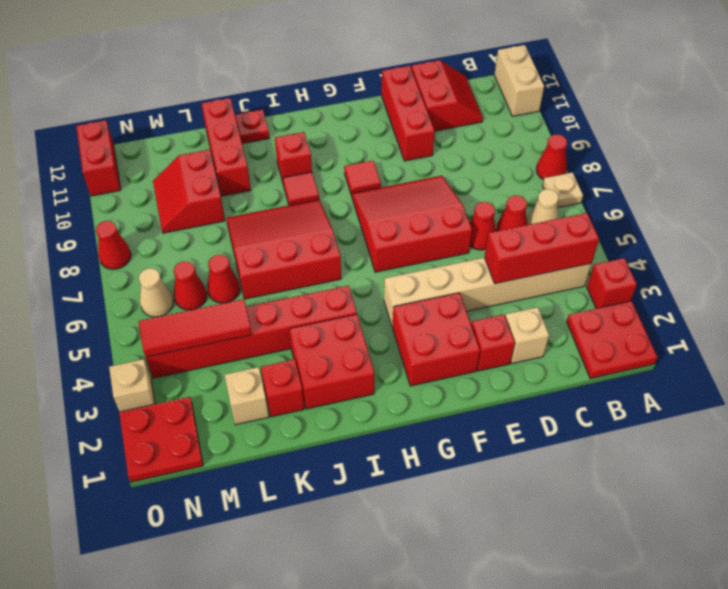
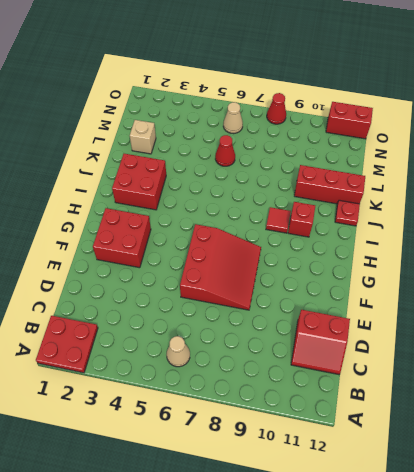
none -> red brick A3 level 1
none -> tan plate A7 level 1
none -> red cone A8 level 1
none -> tan brick A11:A12 level 1

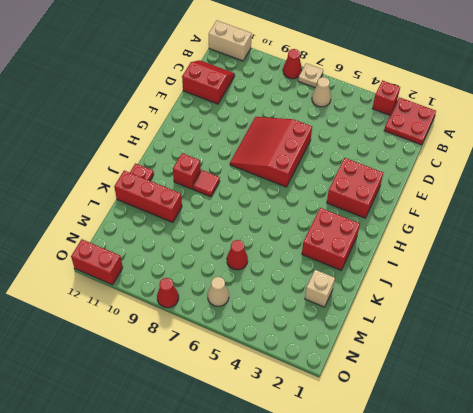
none -> tan brick B4:G4 level 1
none -> red cone C6 level 1
none -> tan brick D2 level 1
none -> red cone D6 level 1

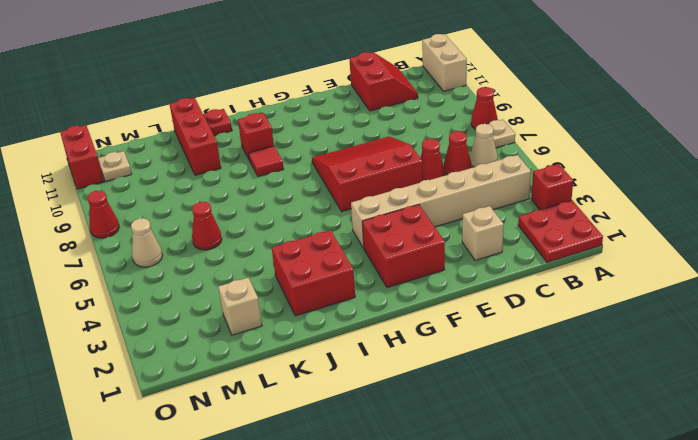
tan plate N11 level 1 -> none
none -> red brick E2 level 1
none -> red brick E10:E12 level 1
none -> red tile G9 level 1
none -> red brick I4:N4 level 1

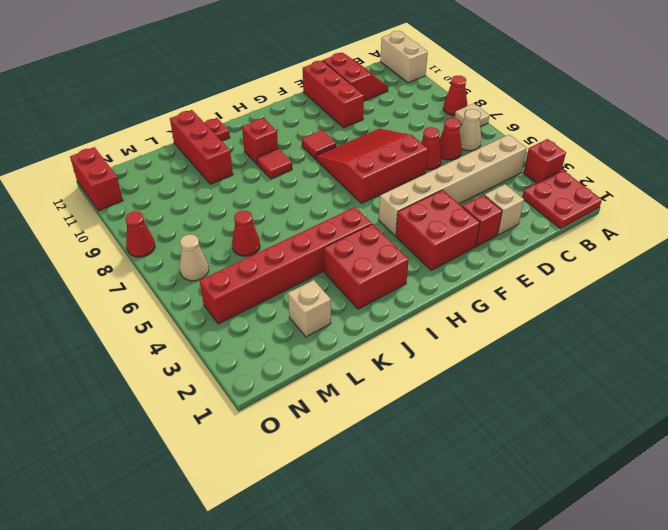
none -> red slope I6:K8 level 1 top 6
none -> red brick K2 level 1
none -> red slope L9:M10 level 1 top L
none -> red cone M6 level 1

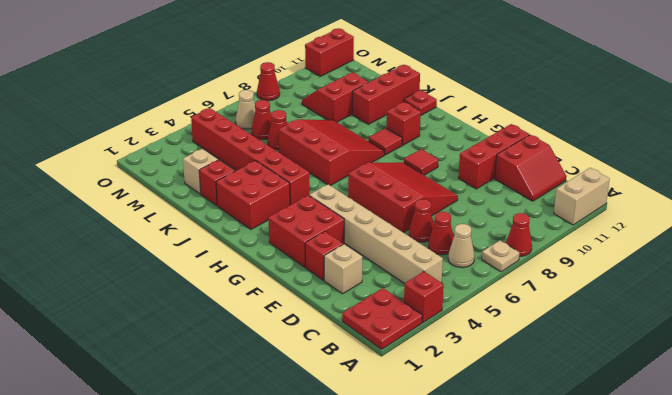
none -> red plate N1:O2 level 1
none -> tan brick O3 level 1
none -> red brick B4:D4 level 2
none -> red tile L4:N4 level 2

